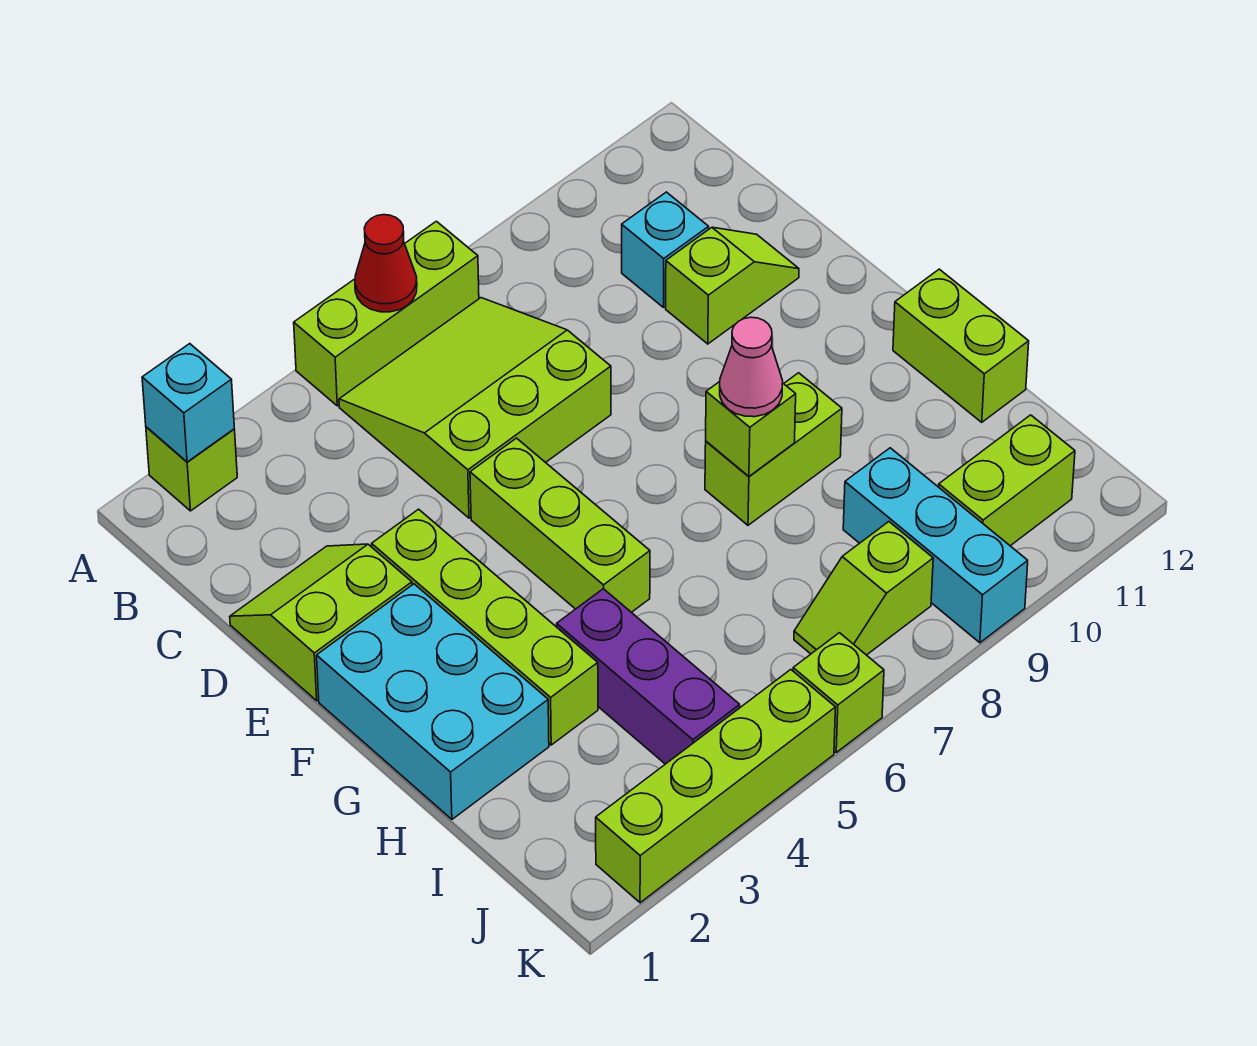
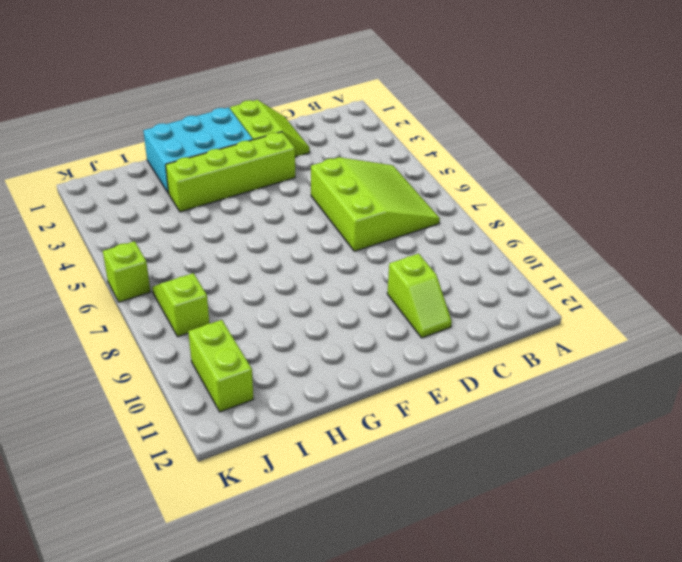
none -> lime brick A2 level 1
none -> lime brick A5:A7 level 1
none -> cyan brick C10 level 1

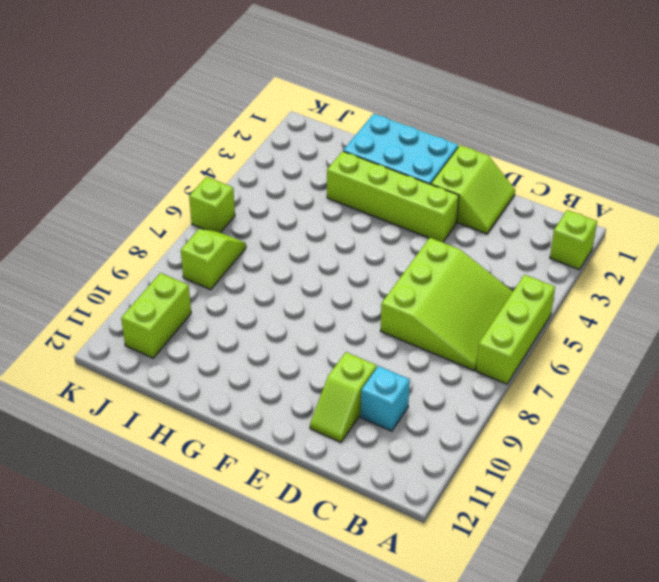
none -> lime brick E5:G5 level 1
none -> lime brick G8:G9 level 1
none -> lime brick G12:H12 level 1

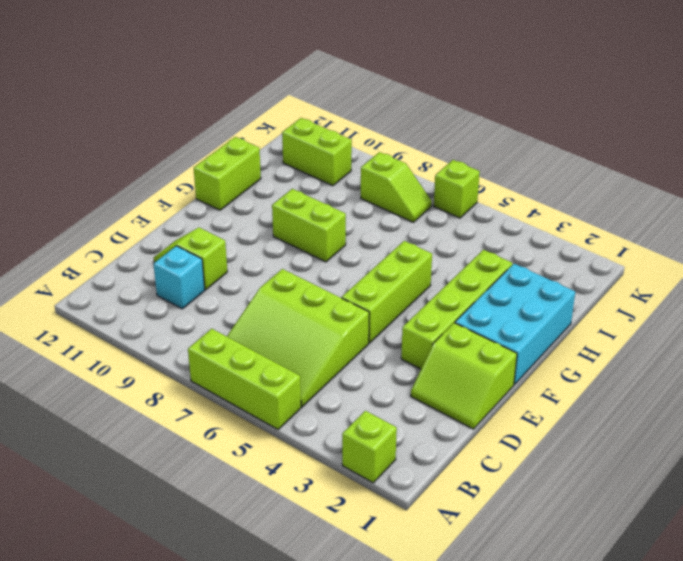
none -> purple brick H4:J4 level 1
none -> cyan brick I9:K9 level 1
none -> lime brick K2:K5 level 1

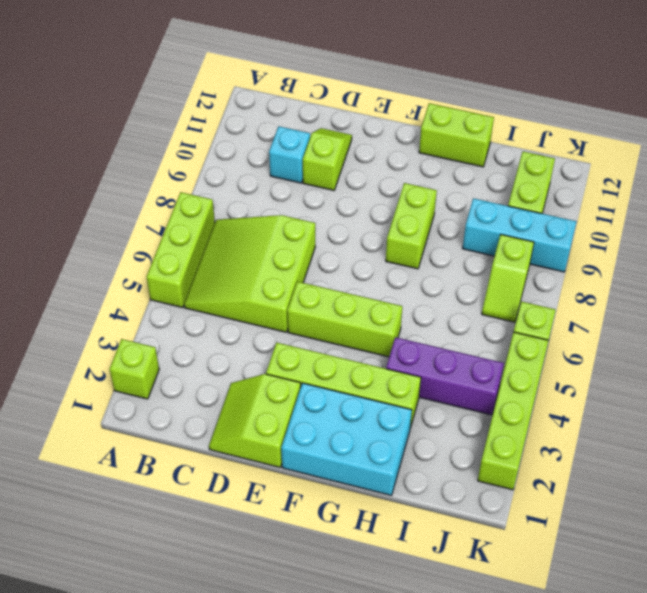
none -> cyan brick A2 level 2
none -> red cone A6 level 2
none -> lime brick G8 level 2

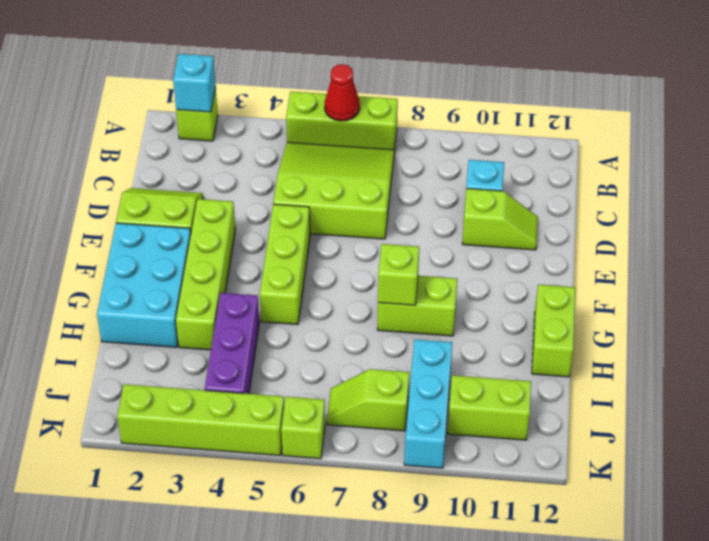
none -> pink cone G8 level 3

